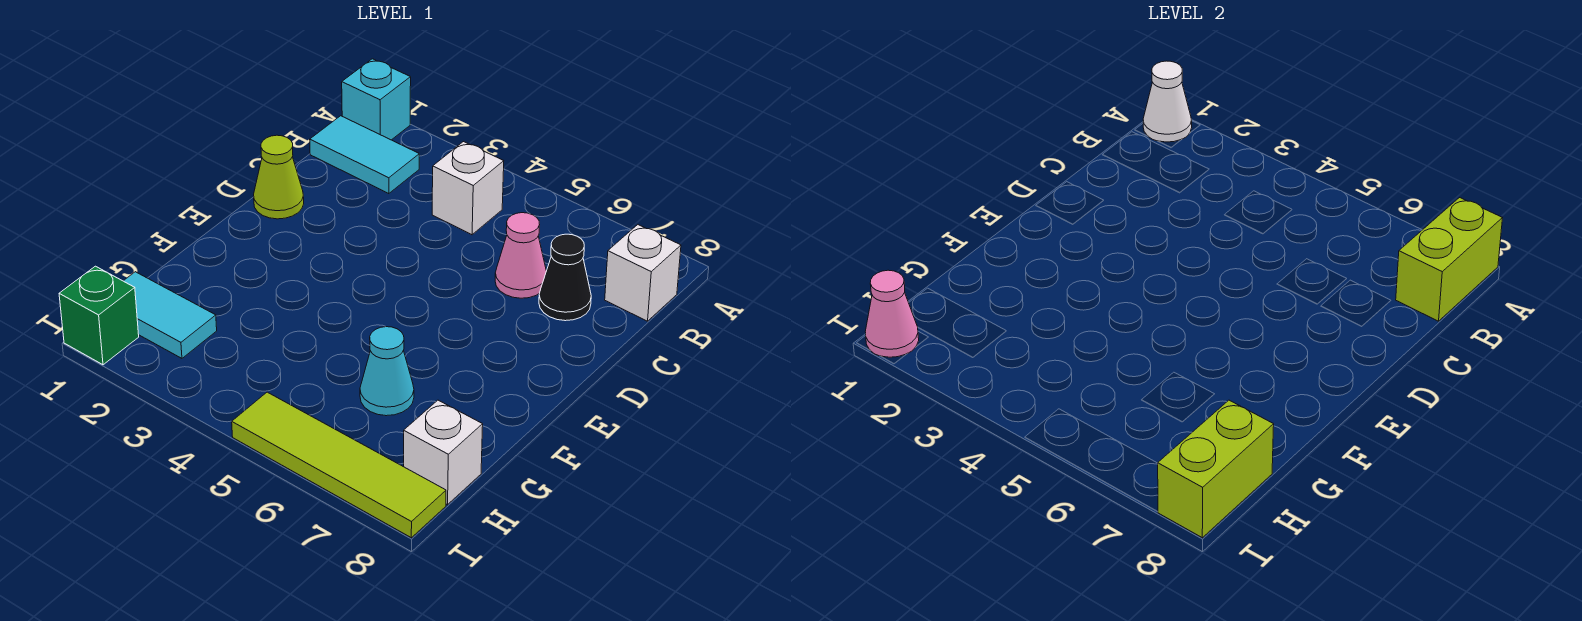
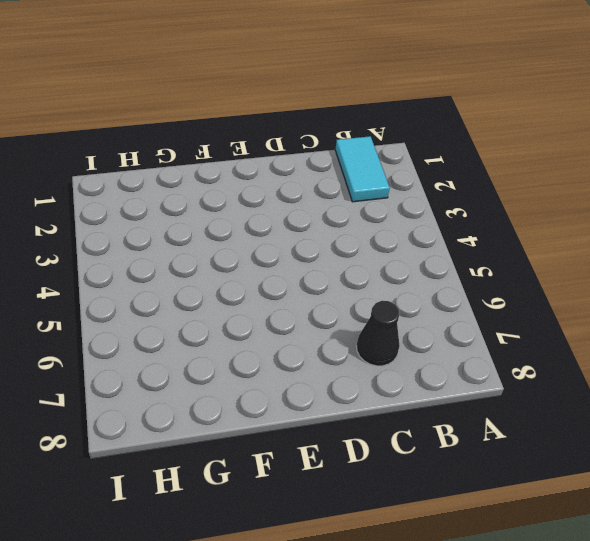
none -> cyan brick A1 level 1
none -> white brick B4 level 1
none -> white brick B8 level 1

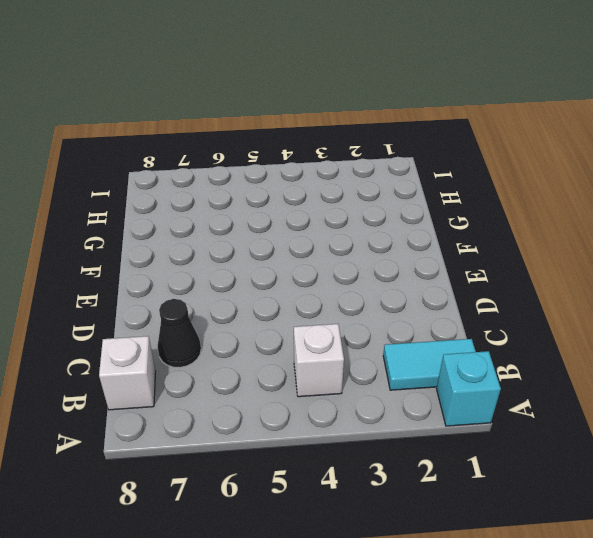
none -> pink cone C6 level 1
none -> lime cone D1 level 1
none -> cyan cone G6 level 1

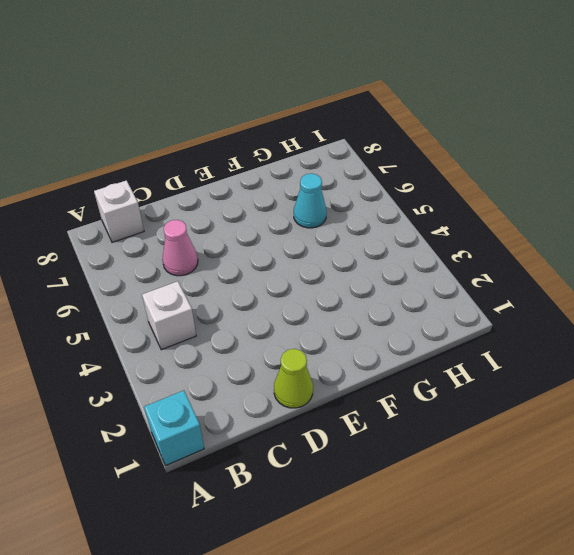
none -> cyan tile B1:B2 level 1
none -> black cone C7 level 1
none -> cyan tile H1:H2 level 1

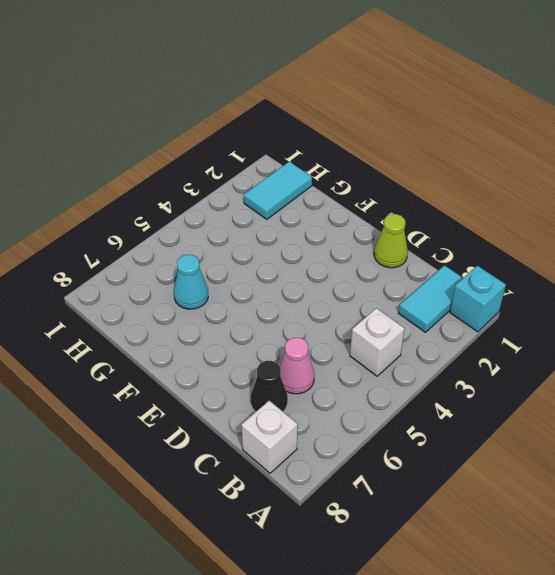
none -> white brick H8 level 1
none -> green brick I1 level 1
none -> lime tile I5:I8 level 1

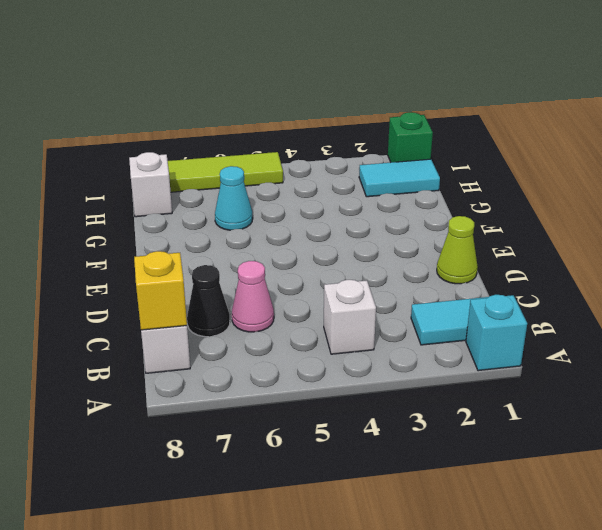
yellow brick B8 level 2 -> lime brick A8:B8 level 2
none -> white cone A1 level 2
none -> lime brick H8:I8 level 2
none -> pink cone I1 level 2

